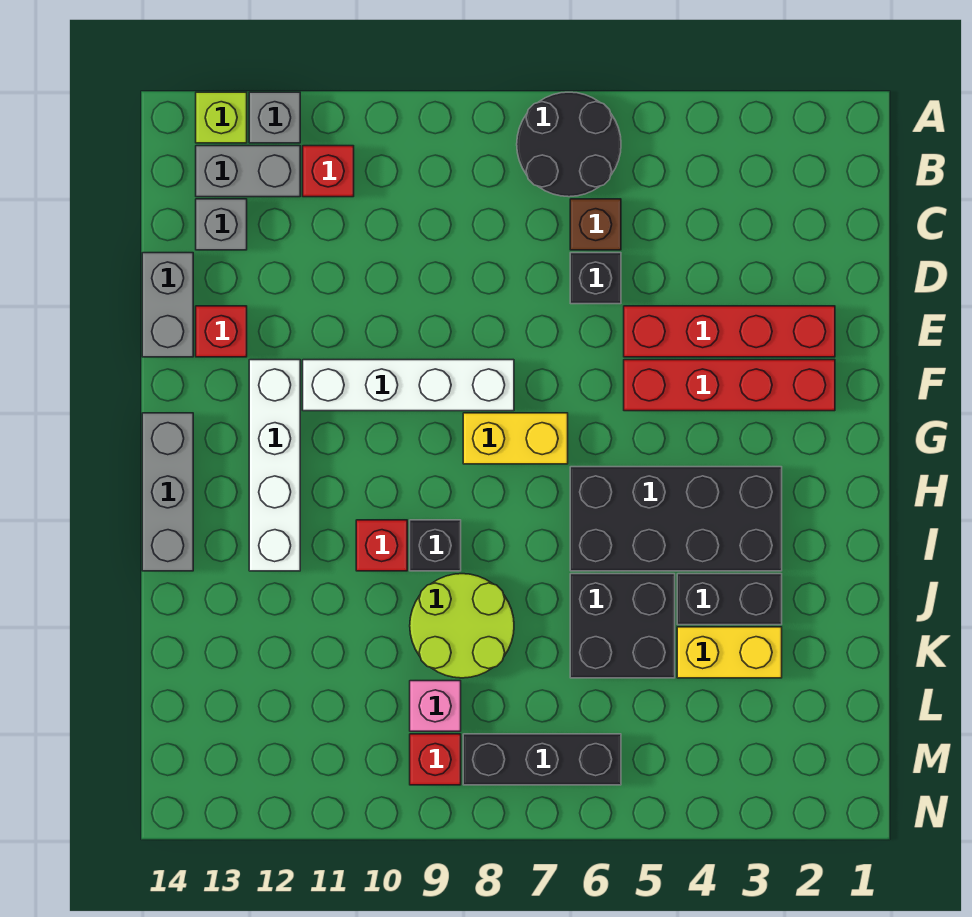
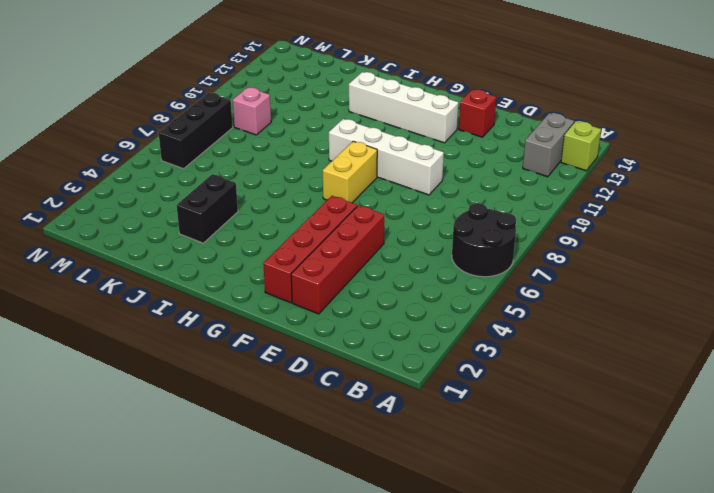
white brick E9:H9 level 1 -> white brick F8:F11 level 1
none -> grey brick A12 level 1
none -> red brick B11 level 1
none -> brown brick C6 level 1

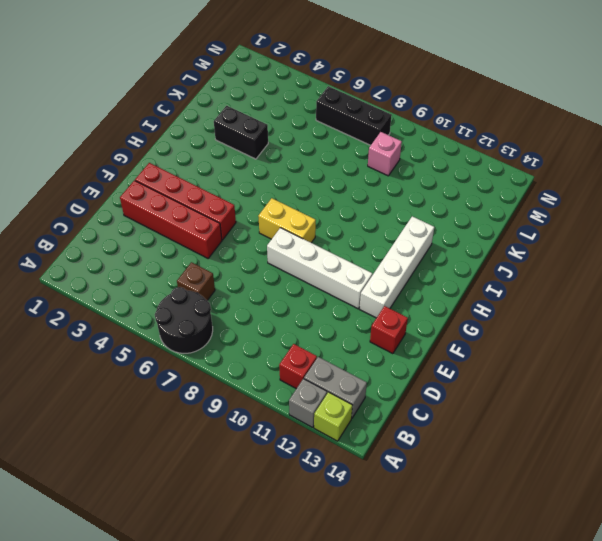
none -> grey brick C13 level 1
none -> black brick D6 level 1
none -> grey brick D14:E14 level 1

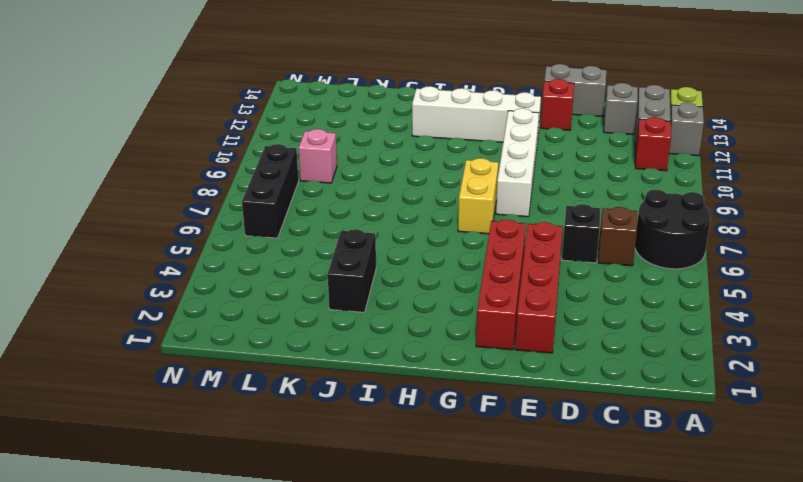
none -> grey brick G14:I14 level 1
none -> black brick H3:I6 level 1
none -> black brick I9 level 1

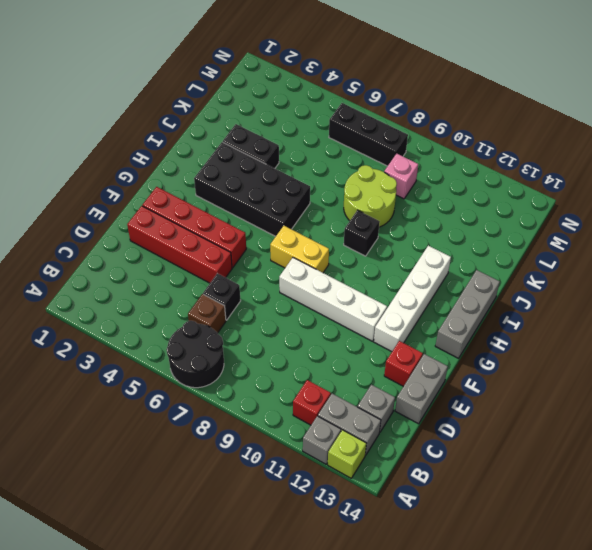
none -> red brick I10 level 1
none -> black brick J5:K6 level 1
none -> yellow brick K3:K4 level 1

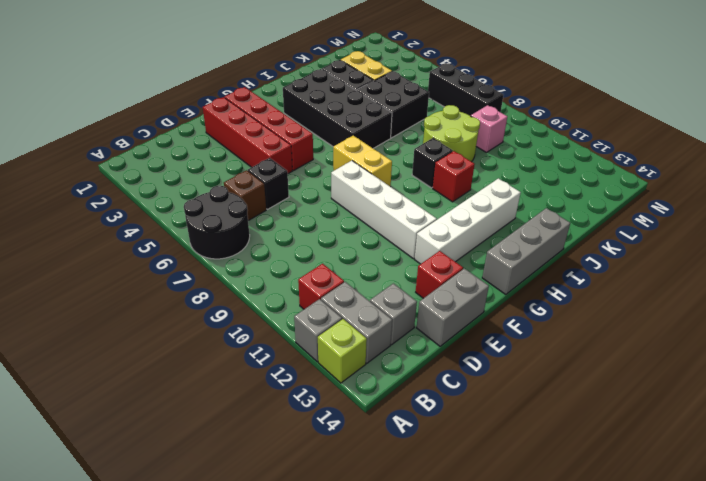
none -> red brick M9 level 1

